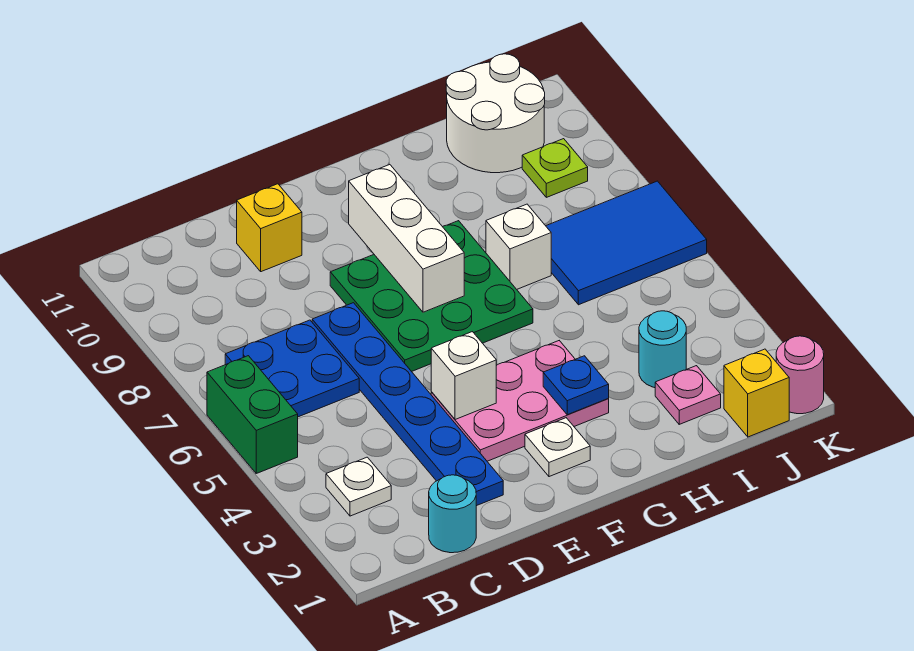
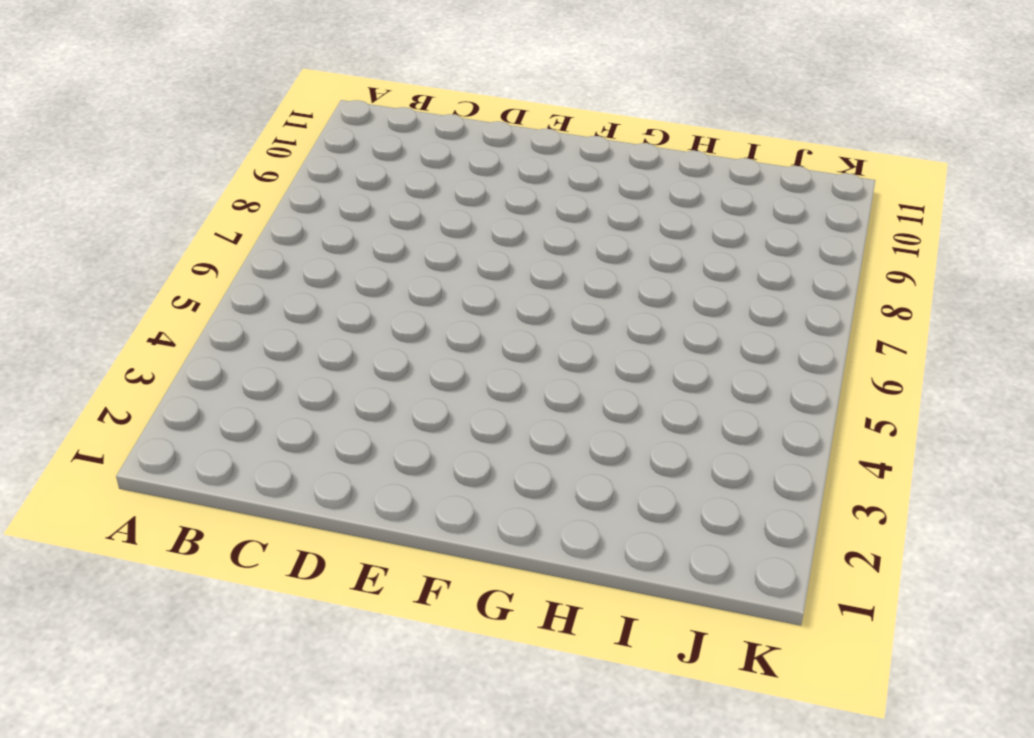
none -> green brick A5:A6 level 1
none -> white plate B3 level 1
none -> blue plate B6:C7 level 1

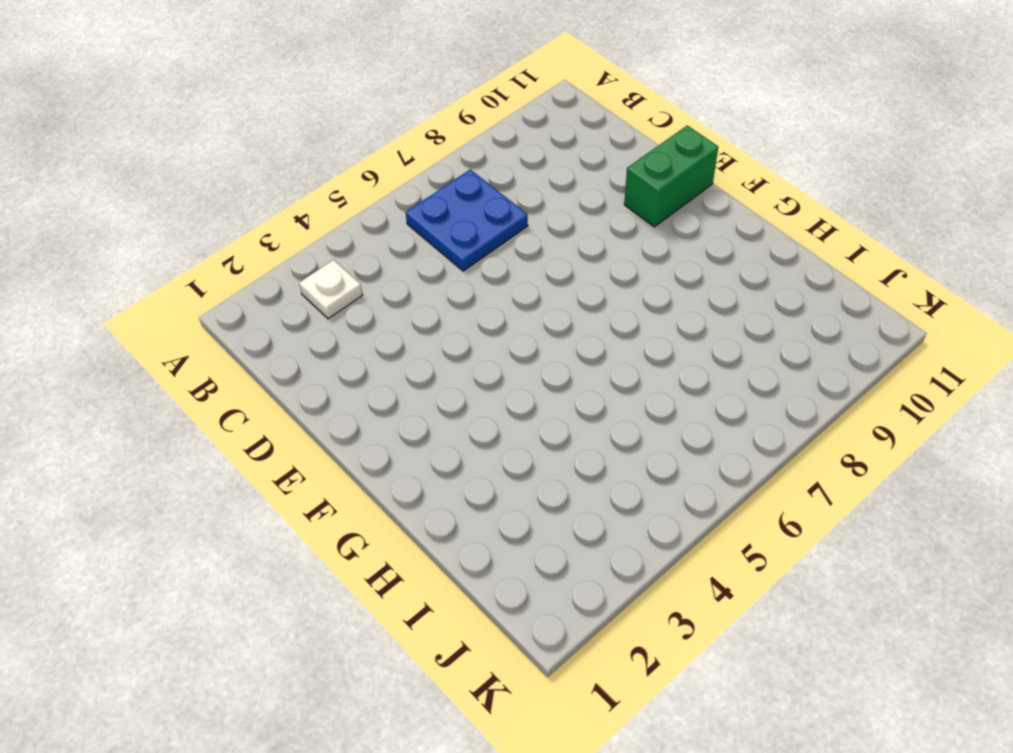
green brick E10:E11 level 1 -> green brick A5:A6 level 1
none -> cyan round brick C1 level 1
none -> blue plate D2:D7 level 1
none -> yellow brick D10 level 1

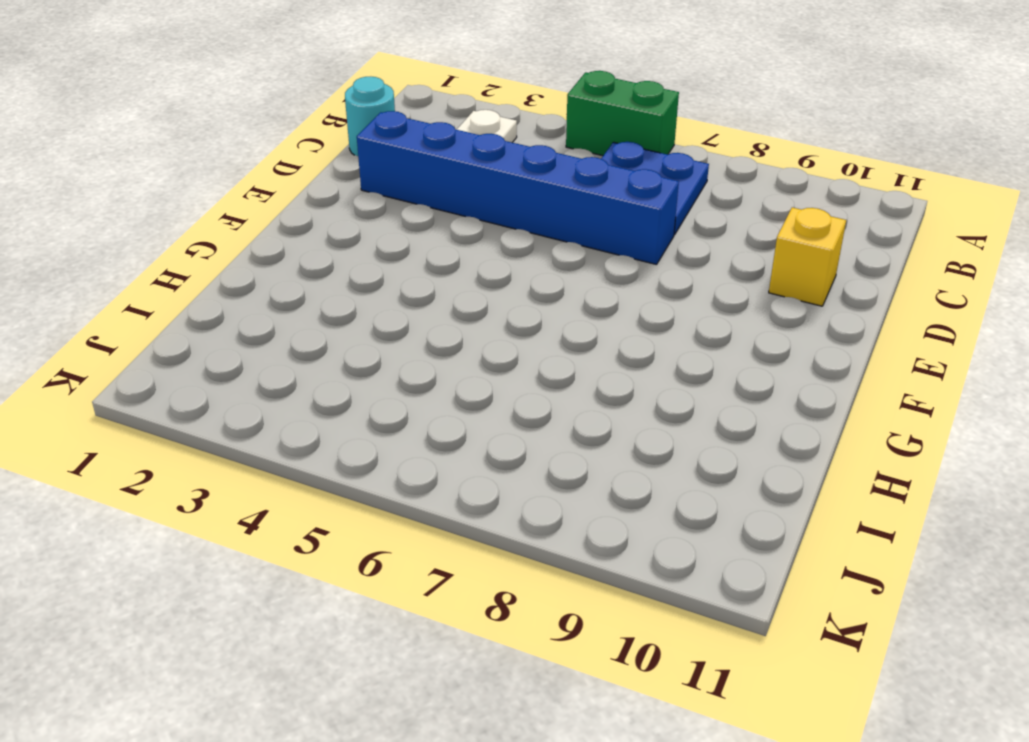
blue brick D2:D7 level 1 -> blue plate D2:D7 level 1
none -> pink plate E3:G4 level 1
none -> green plate E6:G8 level 1
none -> white plate F2 level 1

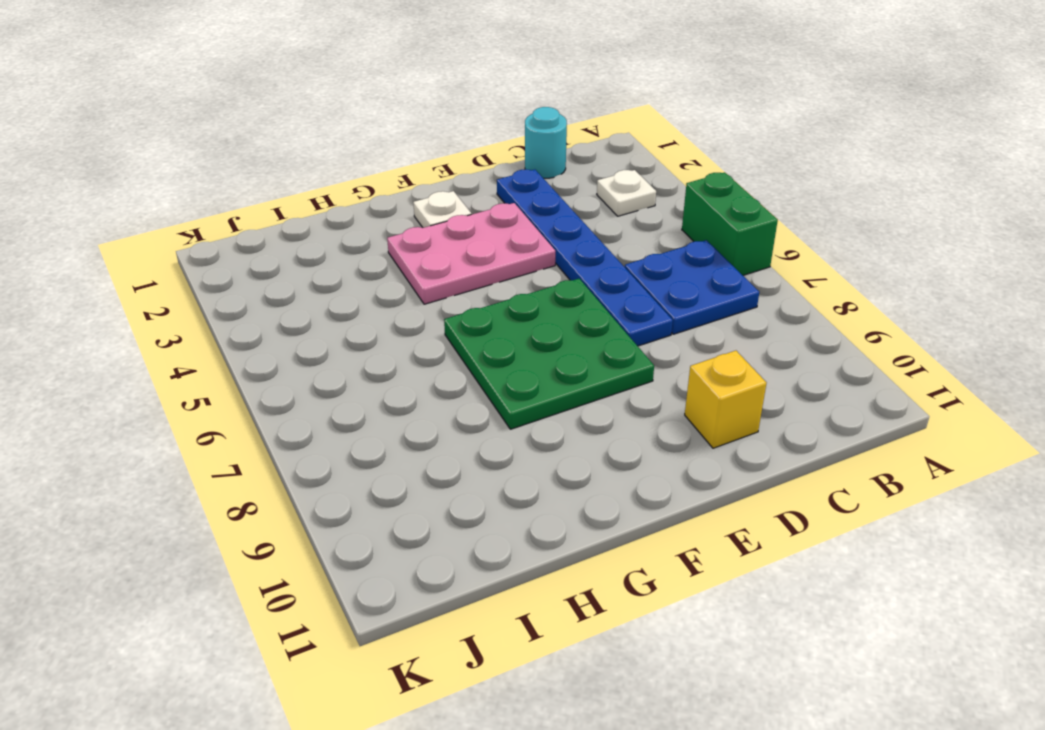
none -> white brick H7 level 1
none -> pink plate I2 level 1
none -> cyan round brick I3 level 1

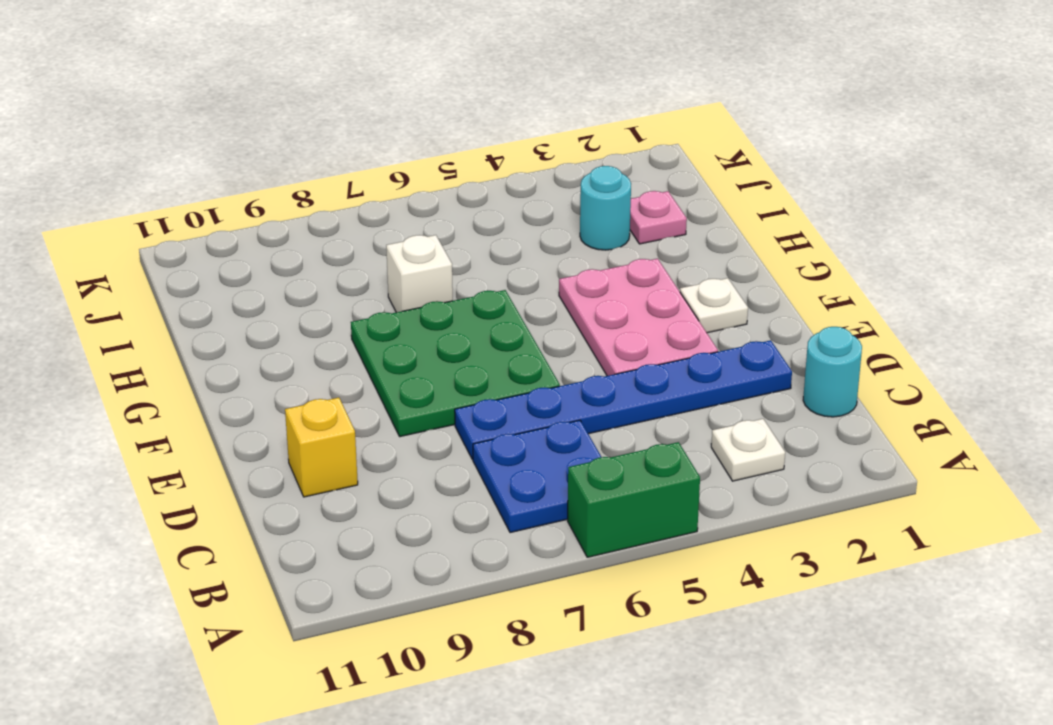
none -> blue tile I6:K7 level 1
none -> white round brick I10:J11 level 1
none -> yellow brick J1 level 1

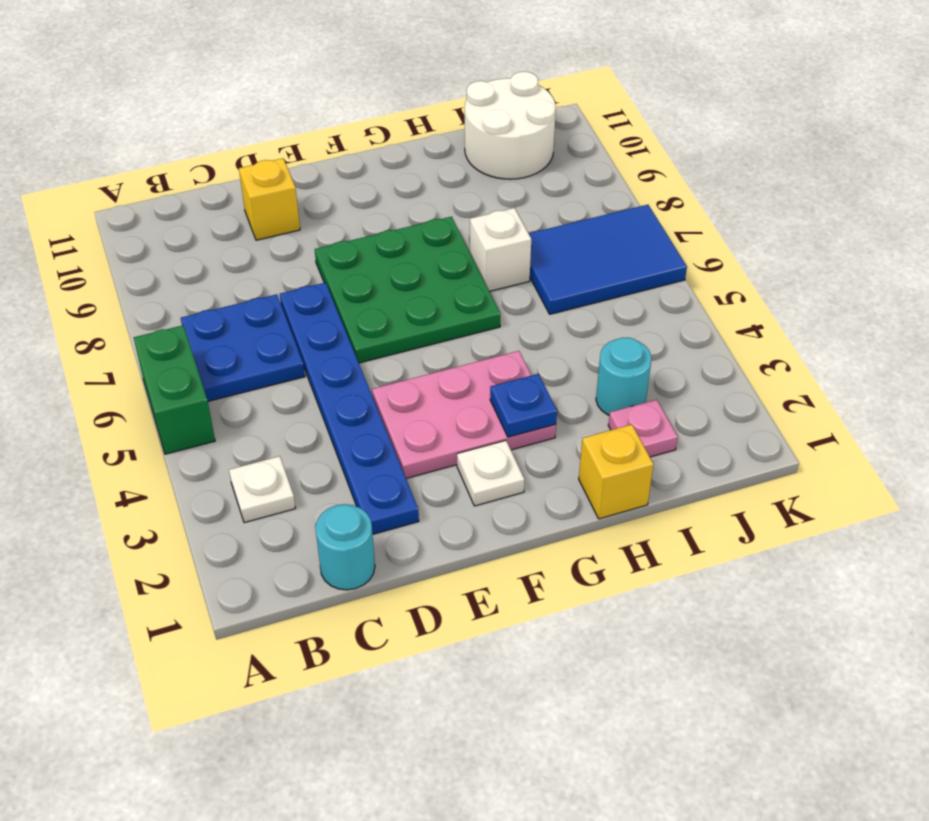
yellow brick H1 level 1 -> yellow brick J1 level 1
none -> lime plate J9 level 1
none -> pink round brick K1 level 1
none -> white brick E4 level 2

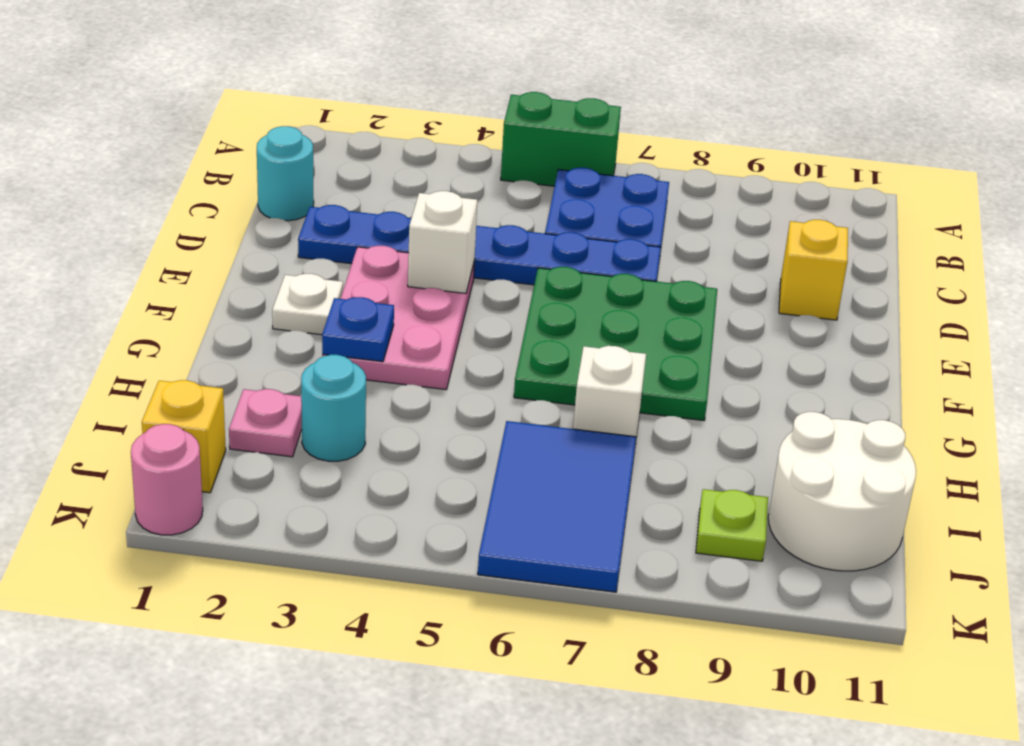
none -> white plate B3 level 1
none -> white brick F7:F9 level 2

